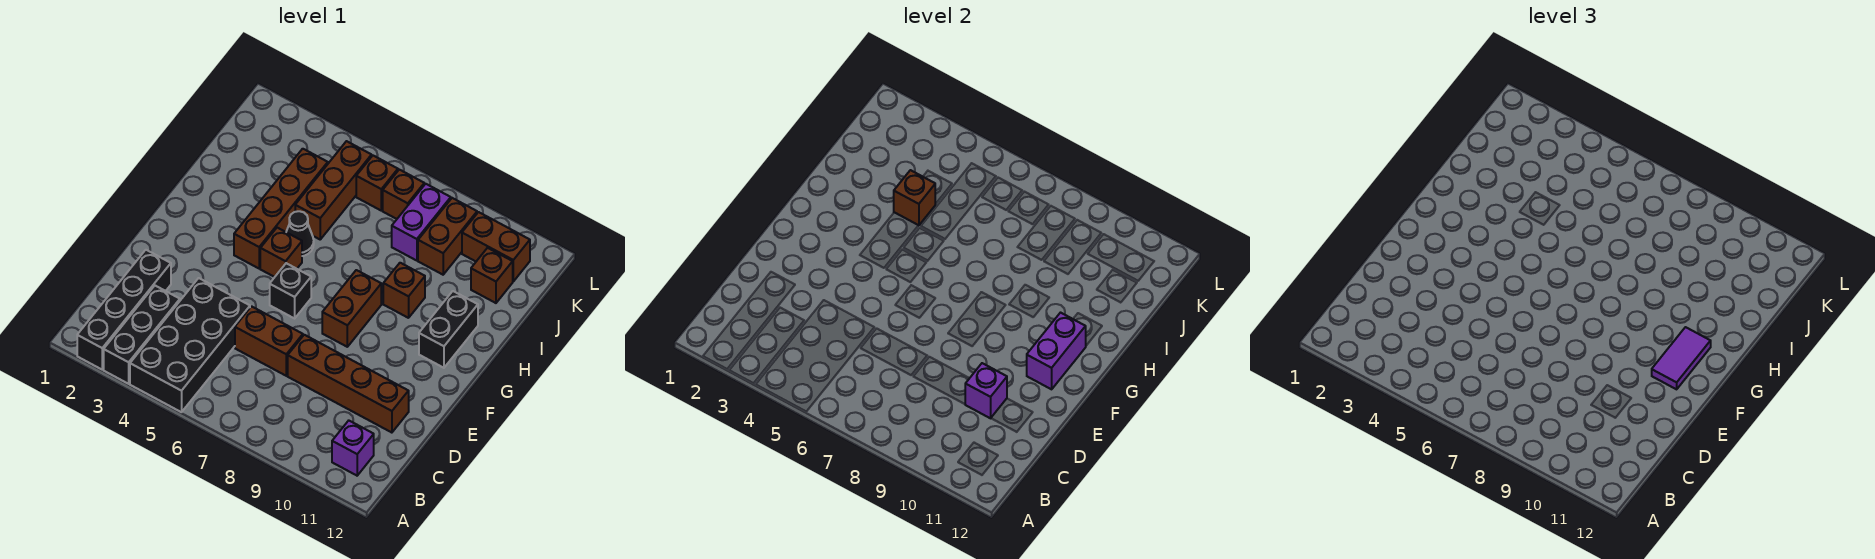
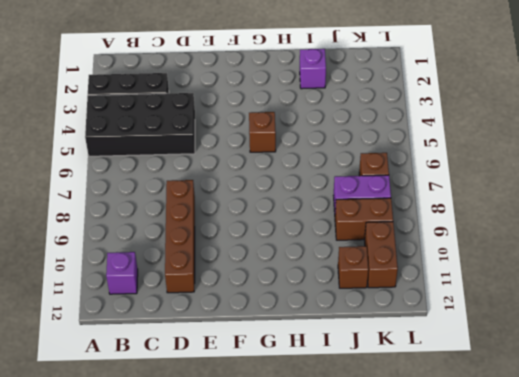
purple brick I2 level 1 -> purple brick D10 level 2
none -> black brick A2:D2 level 1
none -> brown brick D6:D7 level 1
none -> black brick F6 level 1

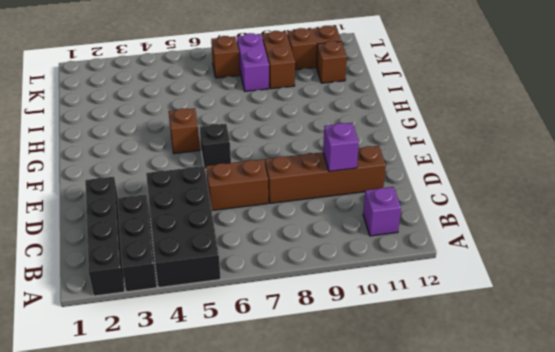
none -> brown brick F8:G8 level 1
none -> brown brick G4:J4 level 1
none -> black brick G11:H11 level 1

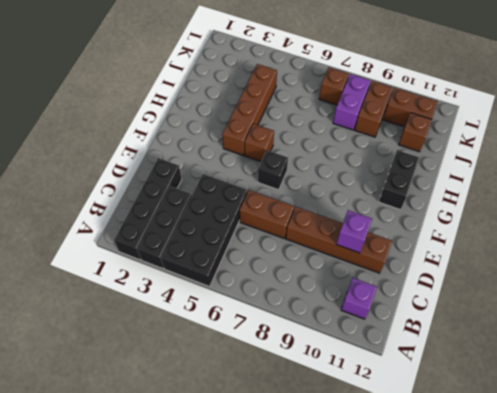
none -> brown brick F8:G8 level 1
none -> black cone H5 level 1
none -> brown brick H9 level 1

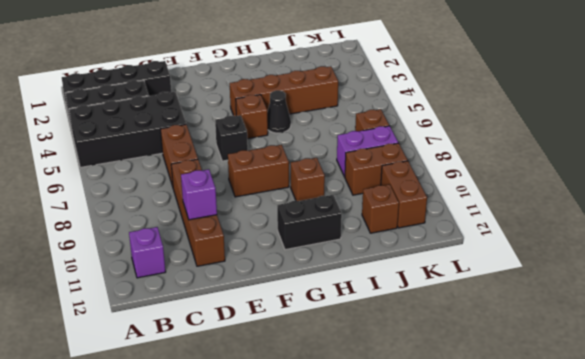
none -> brown brick I5:K5 level 1
none -> brown brick K6 level 1
none -> purple brick F11:G11 level 2

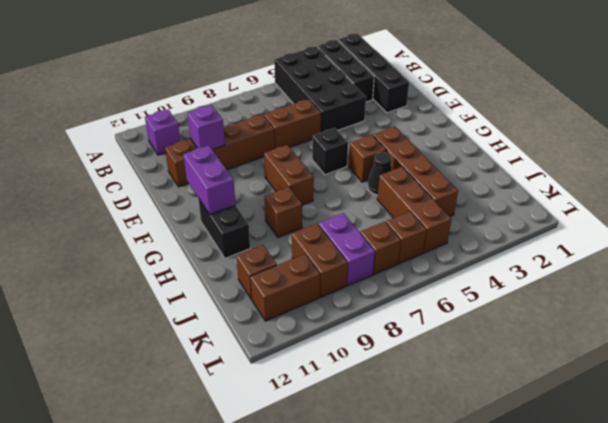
none -> brown brick I4 level 2
none -> purple tile F11:G11 level 3

